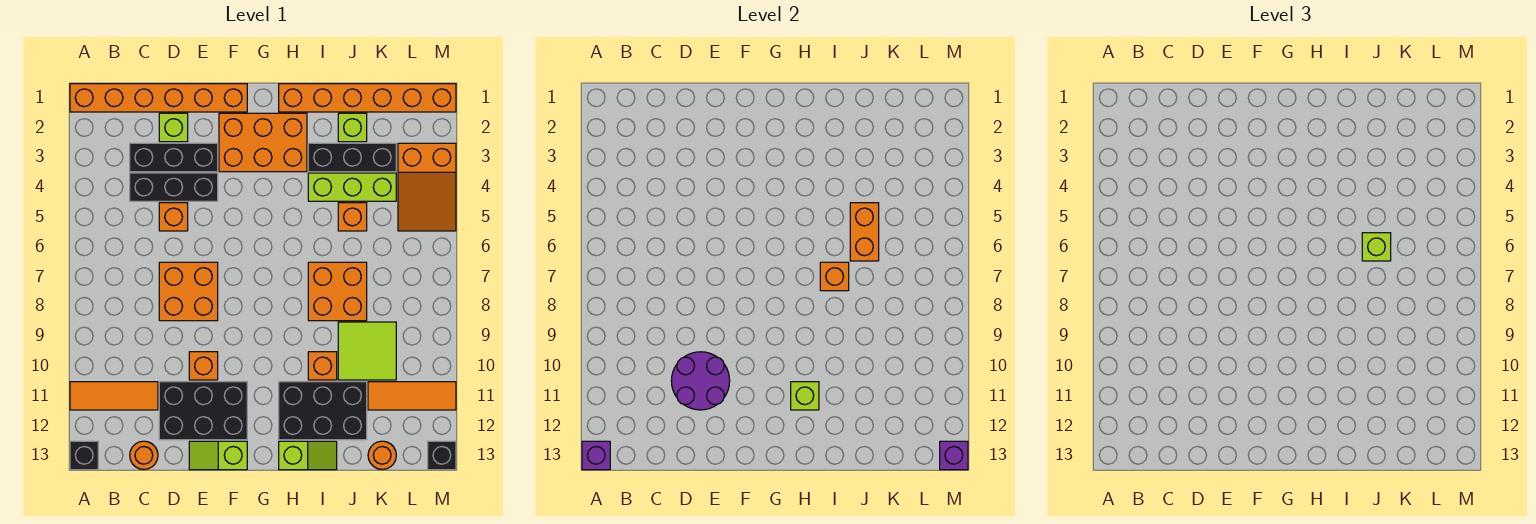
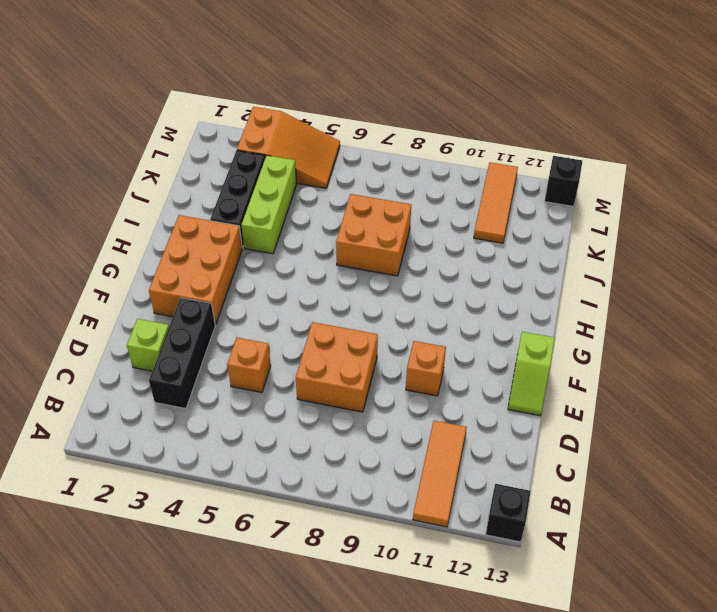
none -> orange brick A1:F1 level 1
none -> black brick C4:E4 level 1
none -> orange round brick C13 level 1
none -> black brick D11:F12 level 1

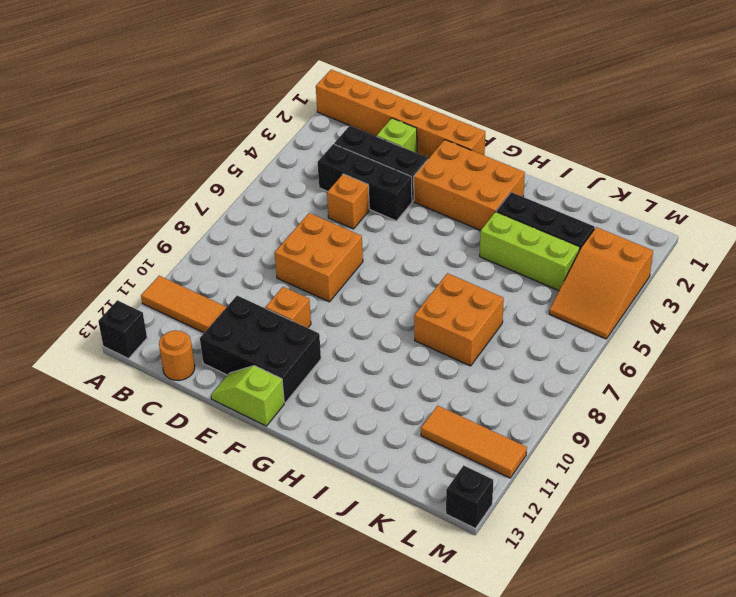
none -> orange brick H1:M1 level 1
none -> black brick H11:J12 level 1
none -> lime slope H13:I13 level 1 top H
none -> orange brick I10 level 1

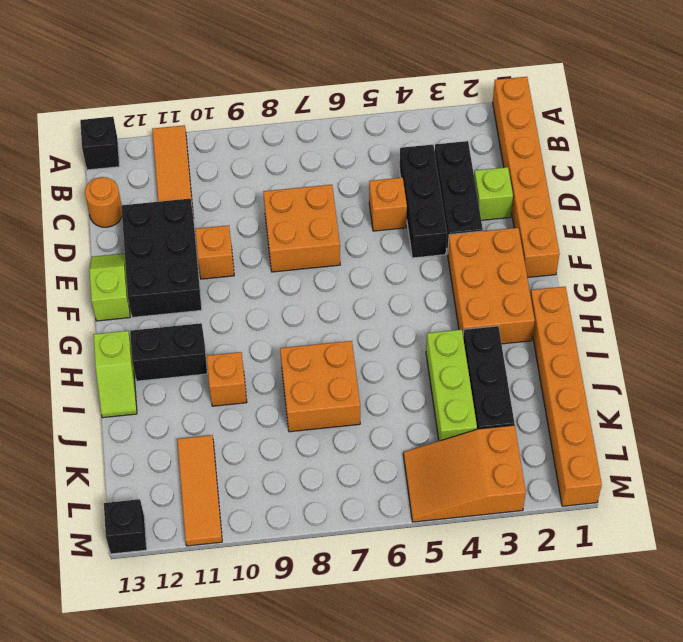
black brick H11:H12 level 1 -> black brick H11:J12 level 1
none -> lime brick J2 level 1
none -> orange brick J5 level 1
none -> lime tile J9:K10 level 1
none -> orange round brick K13 level 1

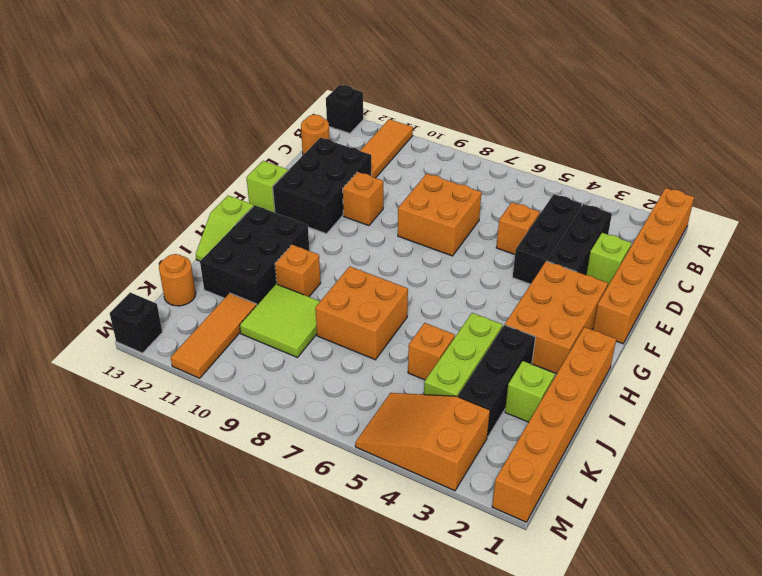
none -> purple brick A13 level 2
none -> purple round brick D10:E11 level 2
none -> lime brick H11 level 2
none -> orange brick I7 level 2

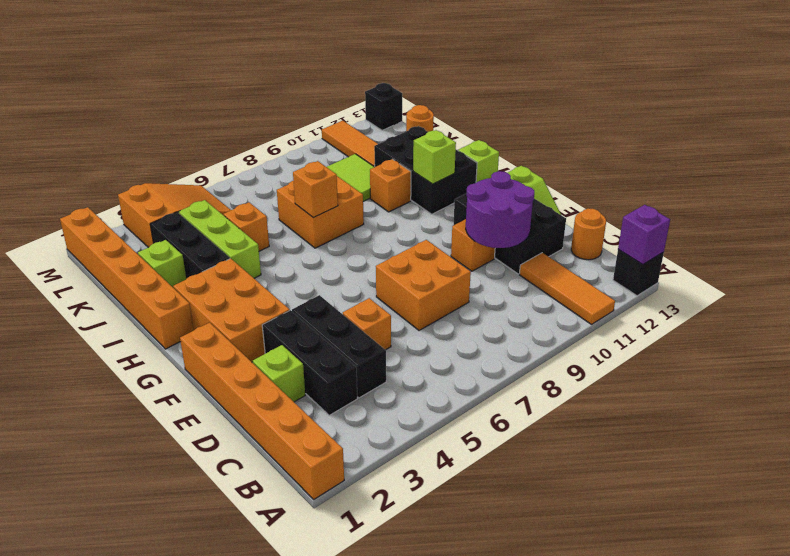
none -> orange brick J5:J6 level 2
none -> purple brick M13 level 2
none -> lime brick J6 level 3

